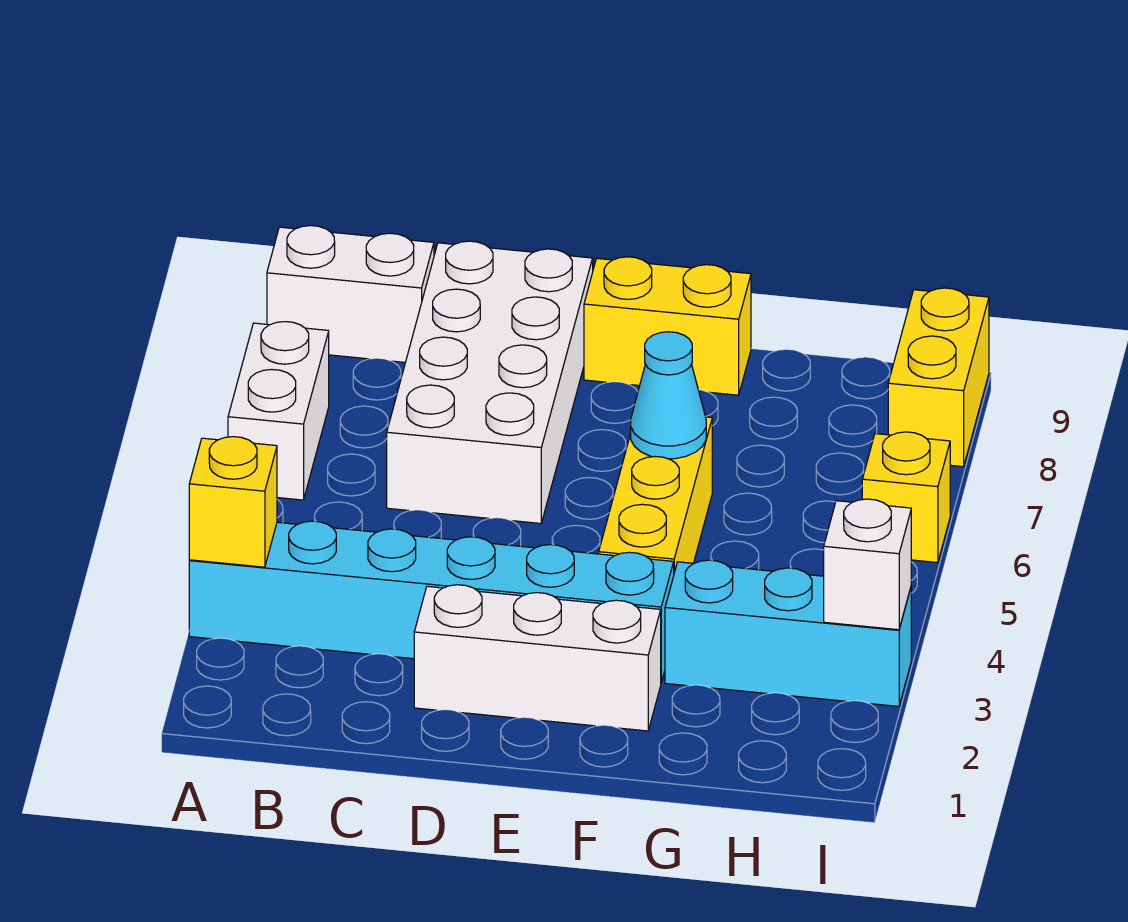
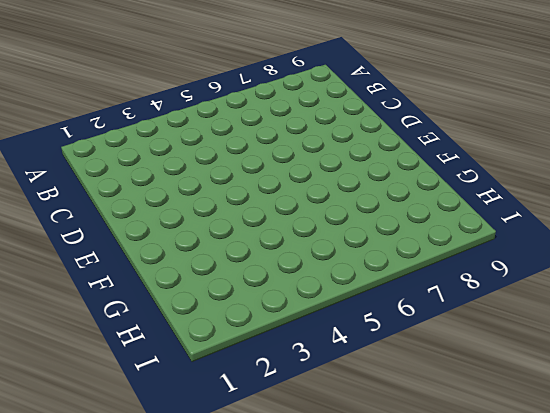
none -> cyan brick A3:F3 level 1
none -> white brick A6:A7 level 1
none -> white brick A9:B9 level 1

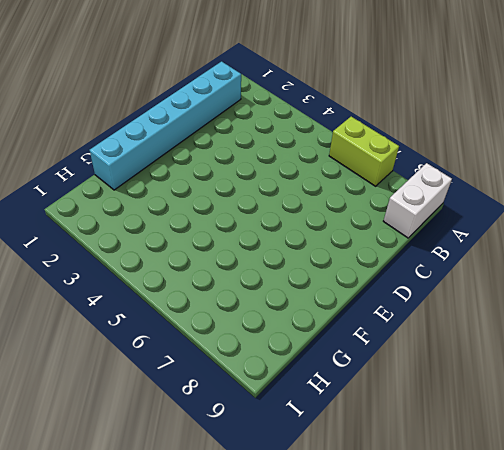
lime brick A6:A7 level 1 -> white brick A6:A7 level 1
cyan brick B1:G1 level 1 -> cyan brick A3:F3 level 1
none -> white brick C6:D9 level 1
none -> white brick D2:F2 level 1
none -> yellow brick E9:F9 level 1

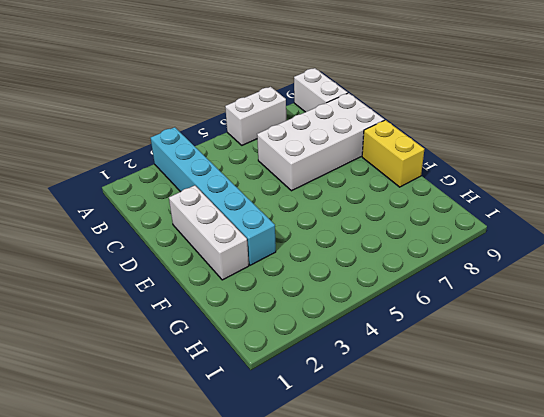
none -> yellow brick F4:F6 level 1
none -> cyan brick G3:I3 level 1
none -> yellow brick I6 level 1

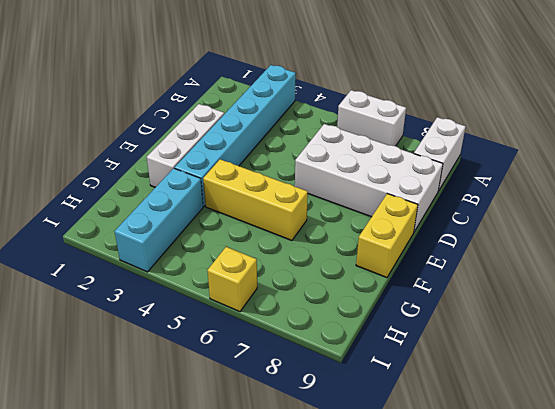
none -> yellow brick I8:I9 level 1
none -> yellow brick A3 level 2
none -> cyan cone F6 level 2

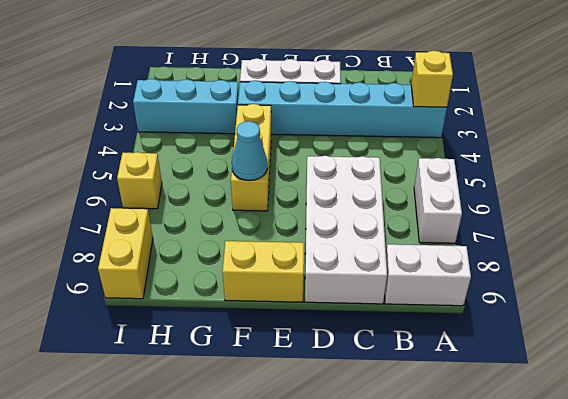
none -> white brick I3 level 2

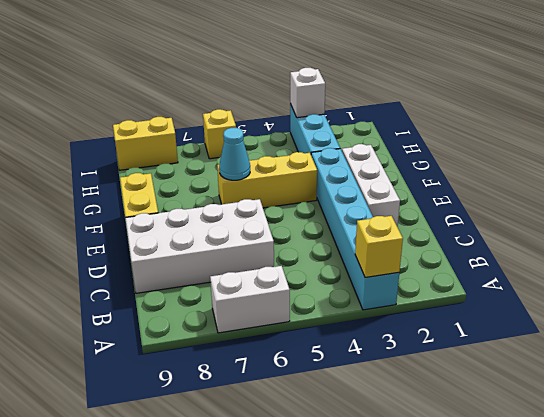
none -> white brick A9:B9 level 1

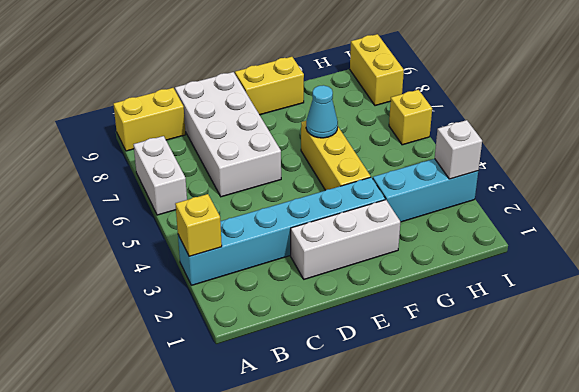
yellow brick A9:B9 level 1 -> white brick A9:B9 level 1

